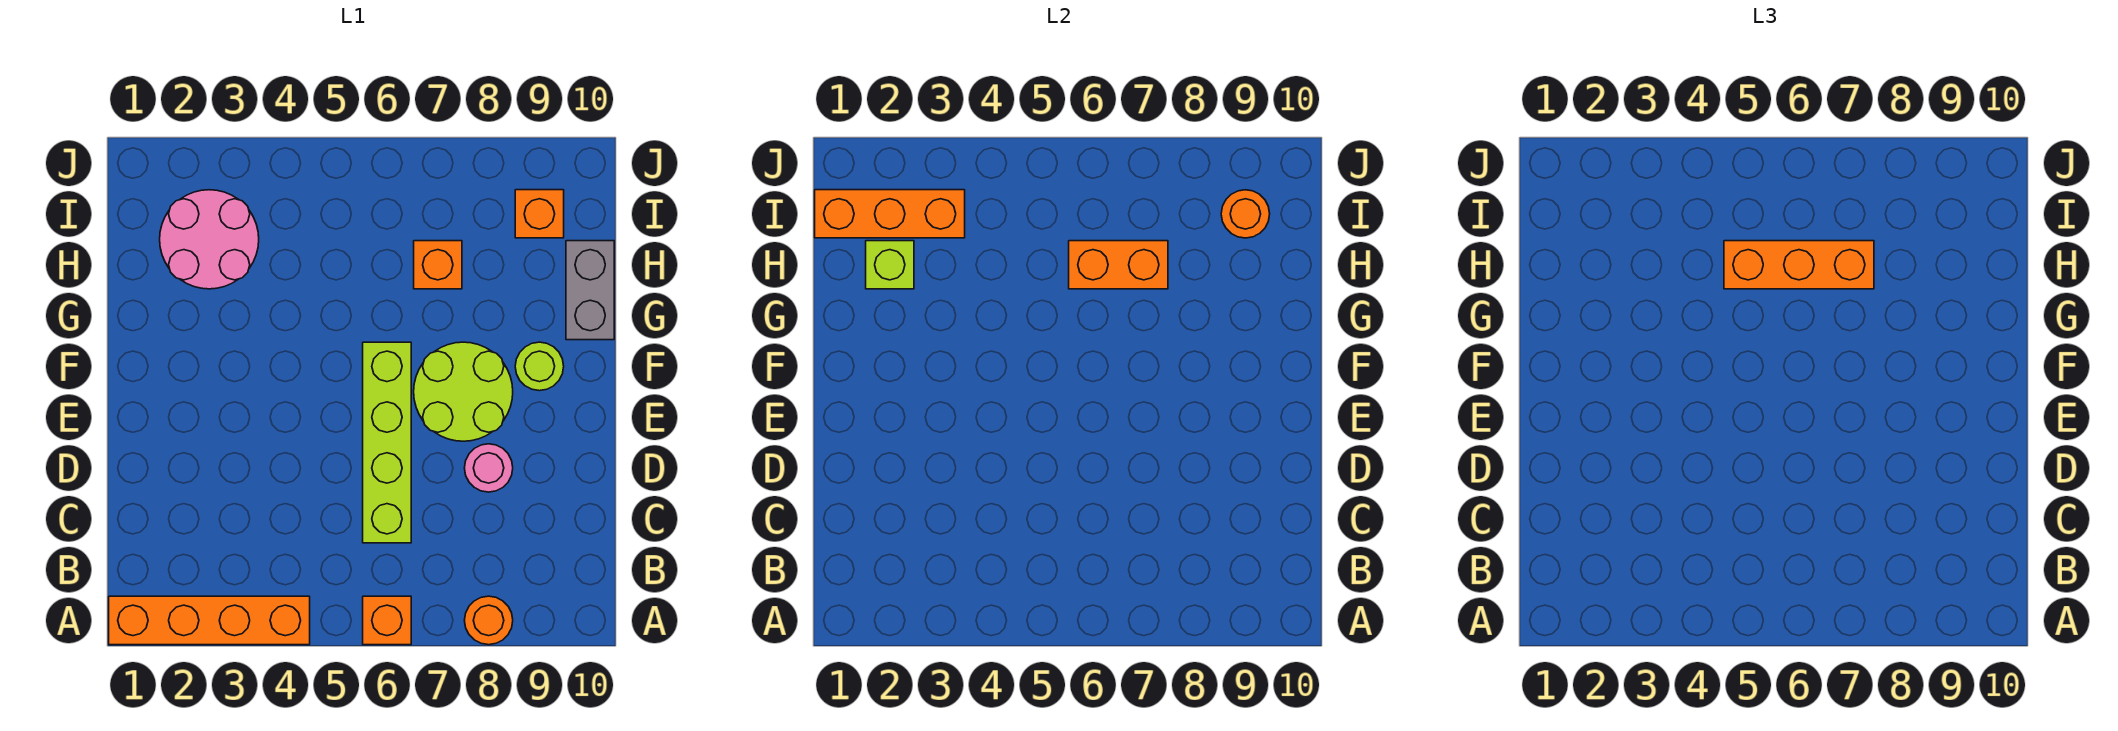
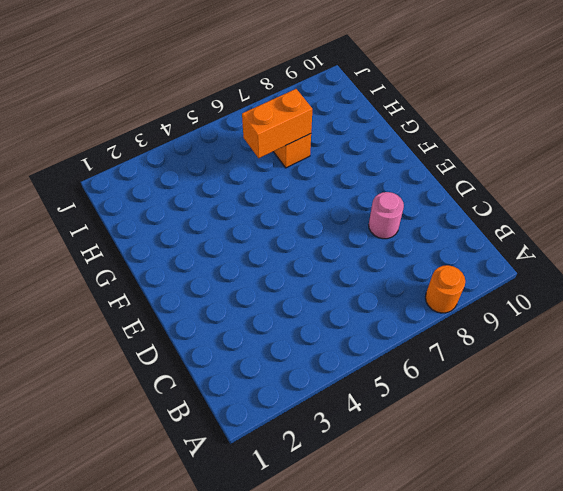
none -> orange brick A1:A4 level 1
none -> orange brick A6 level 1
none -> lime brick C6:F6 level 1

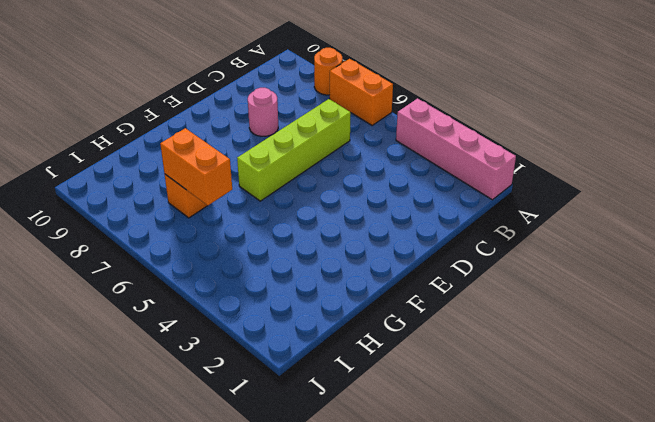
pink brick A1:A4 level 1 -> orange brick A1:A4 level 1
orange brick A6:A7 level 1 -> orange brick A6 level 1
none -> lime round brick E7:F8 level 1
none -> lime round brick F9 level 1
none -> grey brick G10:H10 level 1

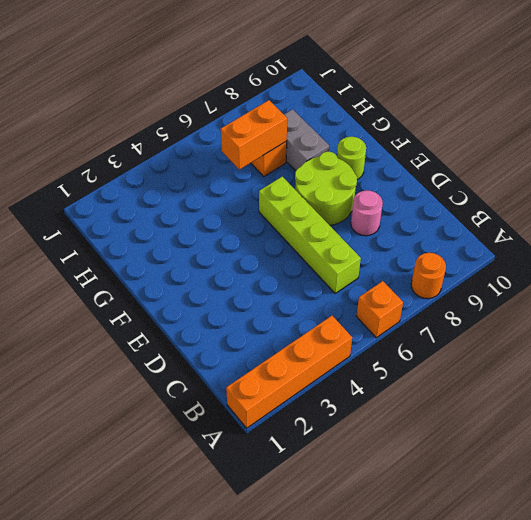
grey brick G8:H8 level 1 -> grey brick G10:H10 level 1
none -> pink round brick H2:I3 level 1
none -> orange brick I9 level 1
none -> lime brick H2 level 2

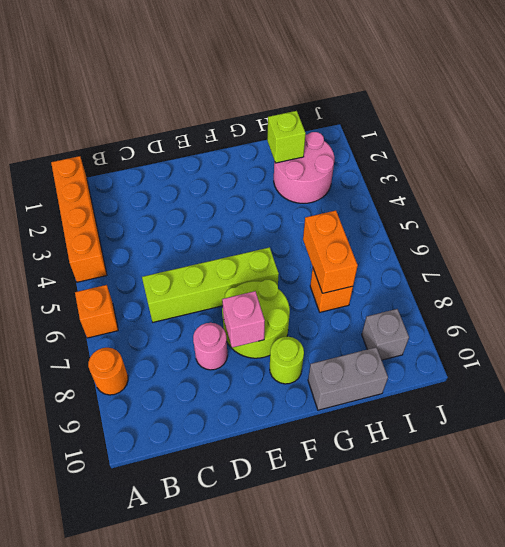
pink brick E8 level 2 -> none
grey brick I9 level 1 -> orange brick I9 level 1
none -> orange brick I1:I3 level 2
none -> orange round brick I9 level 2
none -> orange brick H5:H7 level 3

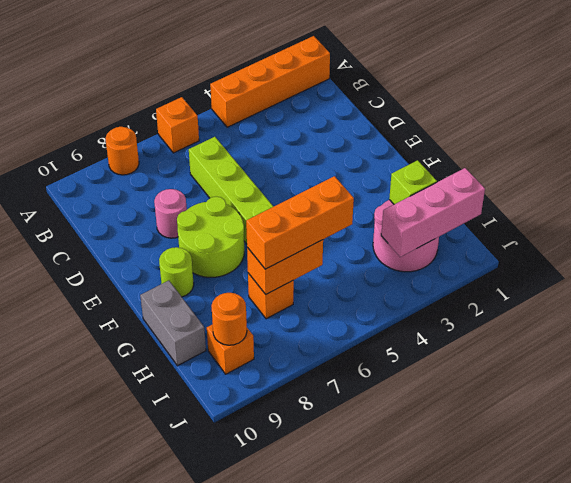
pink brick I1:I3 level 2 -> orange brick I1:I3 level 2

